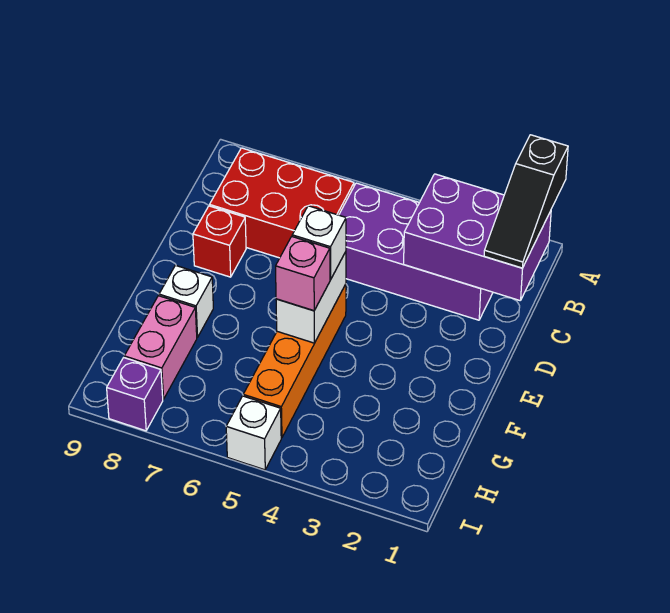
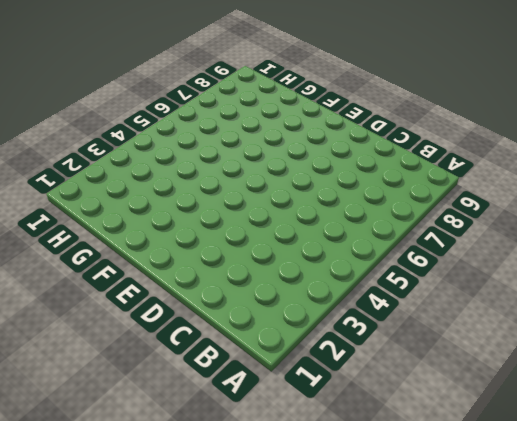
none -> purple brick B2:C5 level 1
none -> red brick B6:C8 level 1
none -> red brick D8 level 1

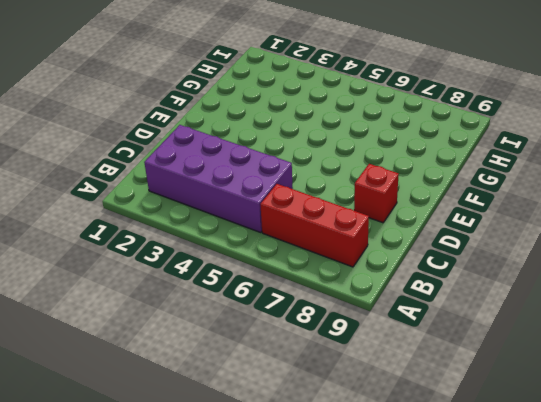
red brick B6:B8 level 1 -> red brick B6:C8 level 1
none -> orange brick E5:H5 level 1
none -> white brick F8 level 1
none -> pink brick G8:H8 level 1

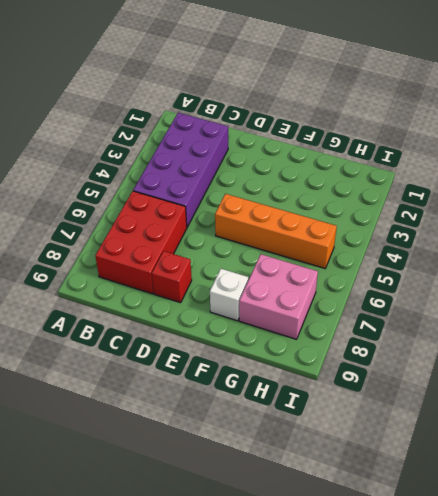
pink brick G7:H8 level 1 -> pink brick G8:H8 level 1
none -> white brick I5 level 1
none -> purple brick I8 level 1
none -> purple brick B1:C3 level 2

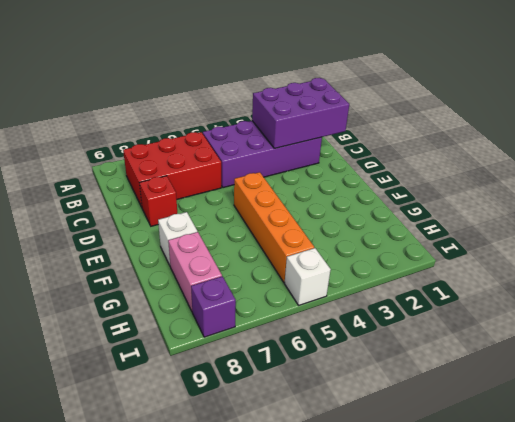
none -> white brick E5:F5 level 2
none -> black slope A1:C1 level 3 top A
none -> white brick E5 level 3

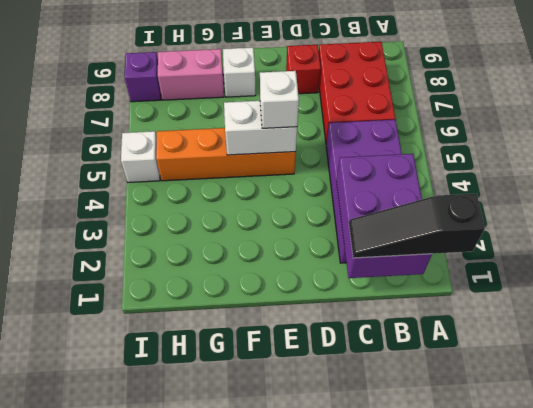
none -> pink brick F5 level 3

